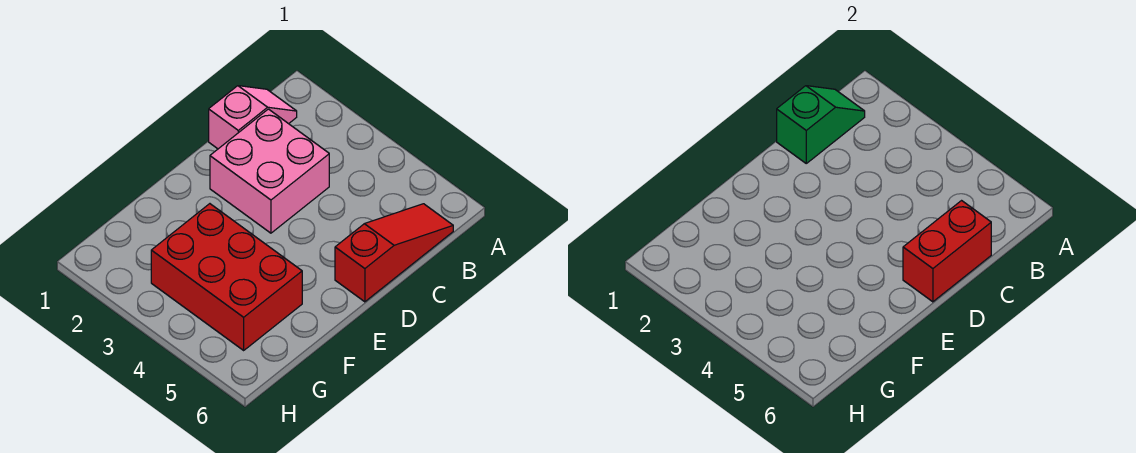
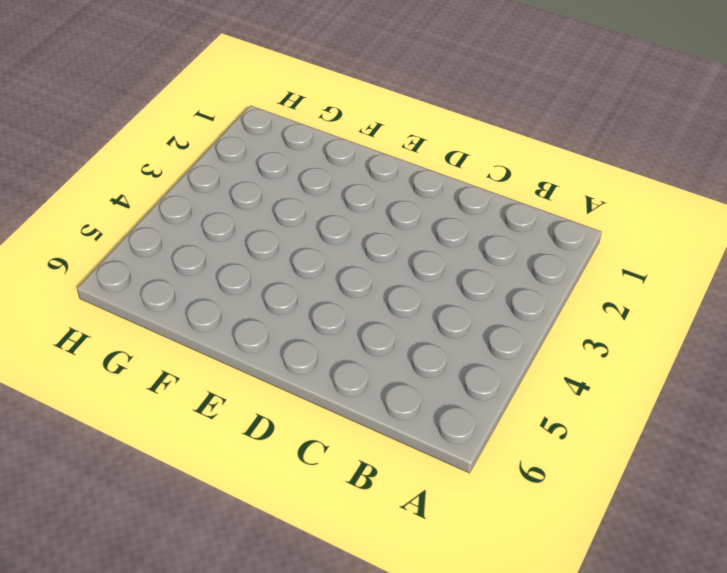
none -> pink slope B1:C1 level 1 top C
none -> red slope B6:D6 level 1 top D

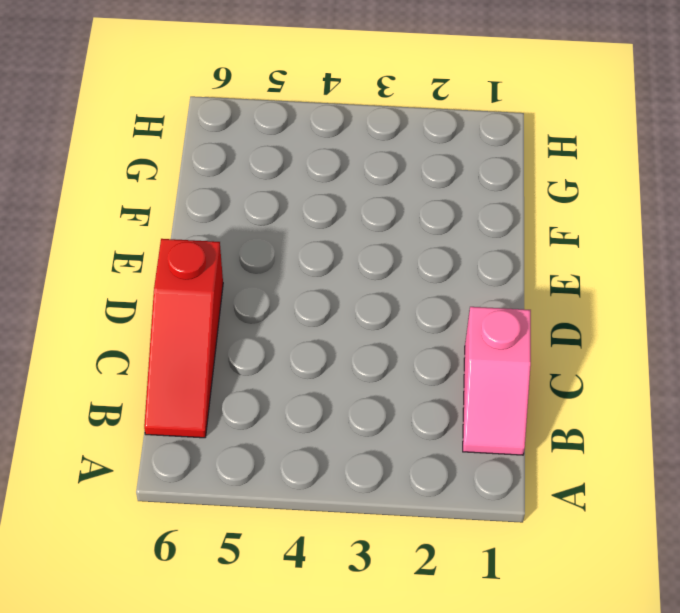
none -> pink brick C2:D3 level 1
none -> red brick F3:G5 level 1

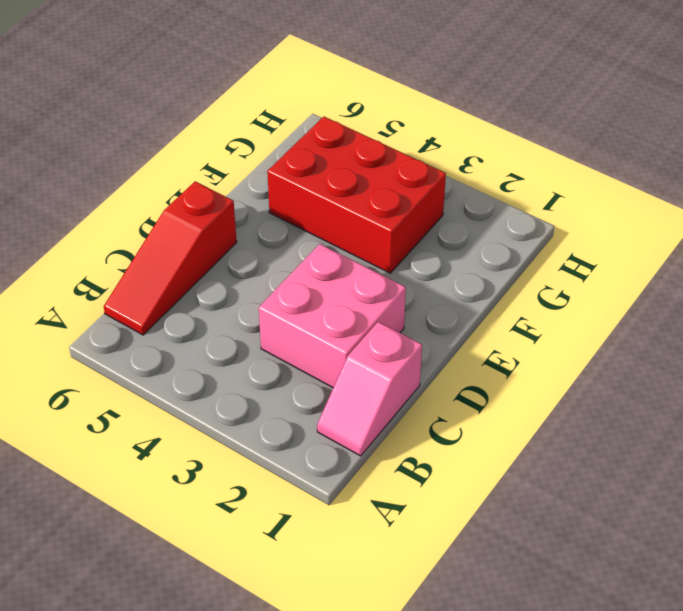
none -> green slope B1:C1 level 2 top C
none -> red brick C6:D6 level 2

